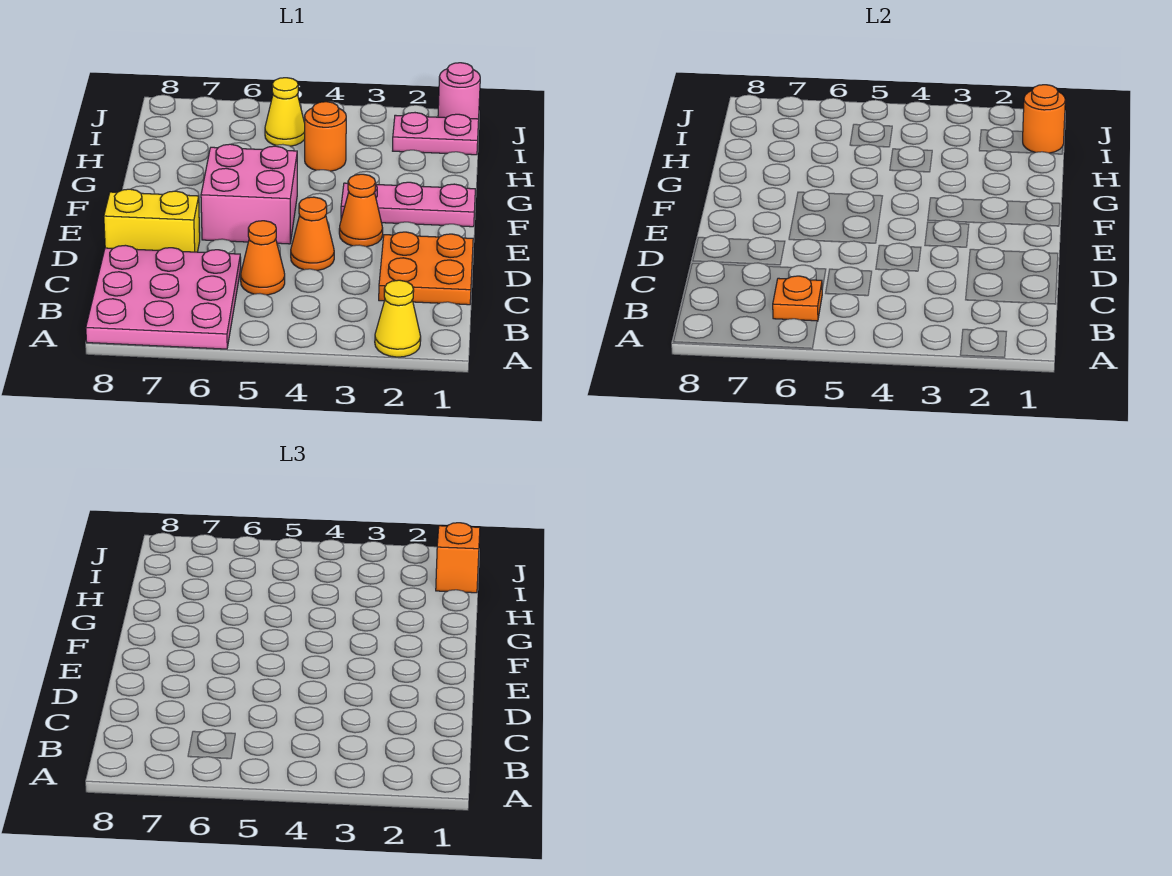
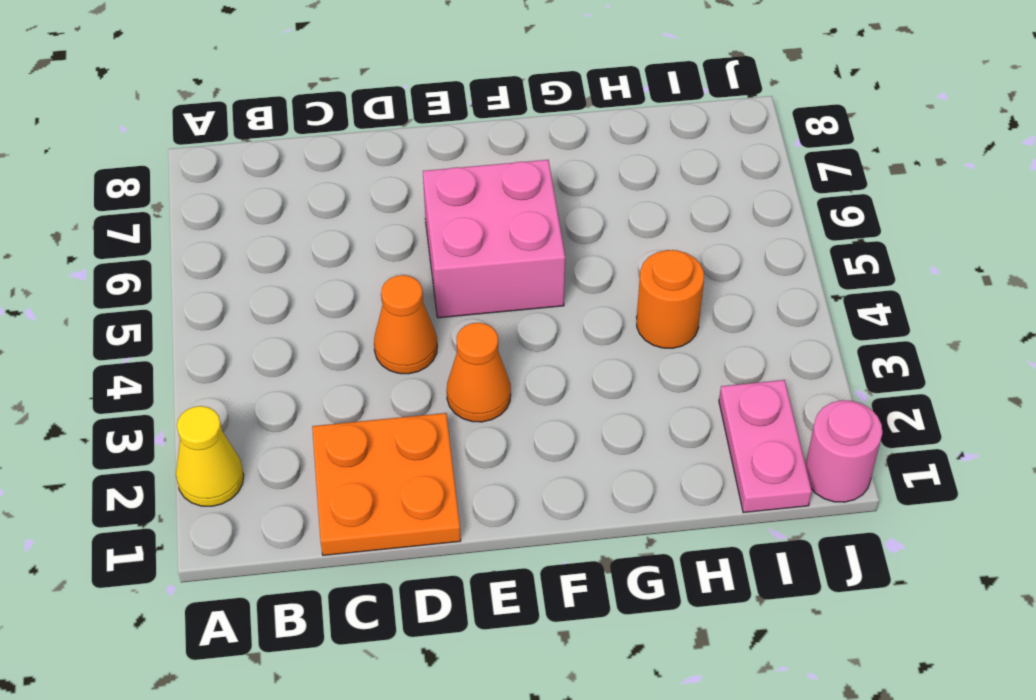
none -> pink plate A6:C8 level 1
none -> orange cone C5 level 1
none -> yellow brick D7:D8 level 1

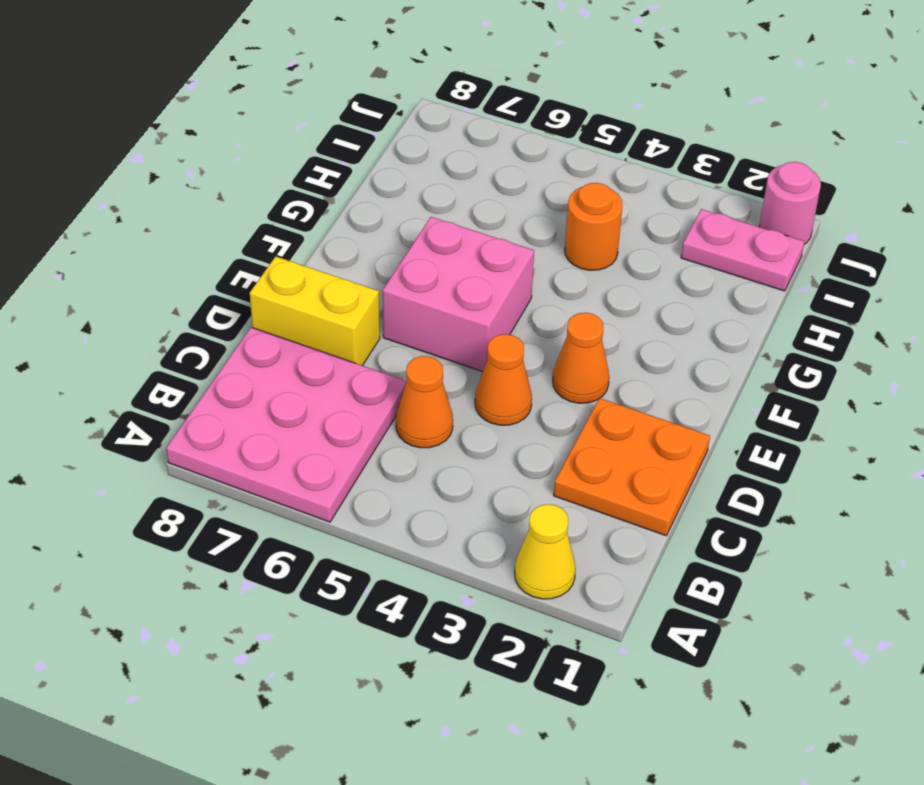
none -> pink plate F1:F3 level 1
none -> yellow cone I5 level 1
none -> orange plate B6 level 2

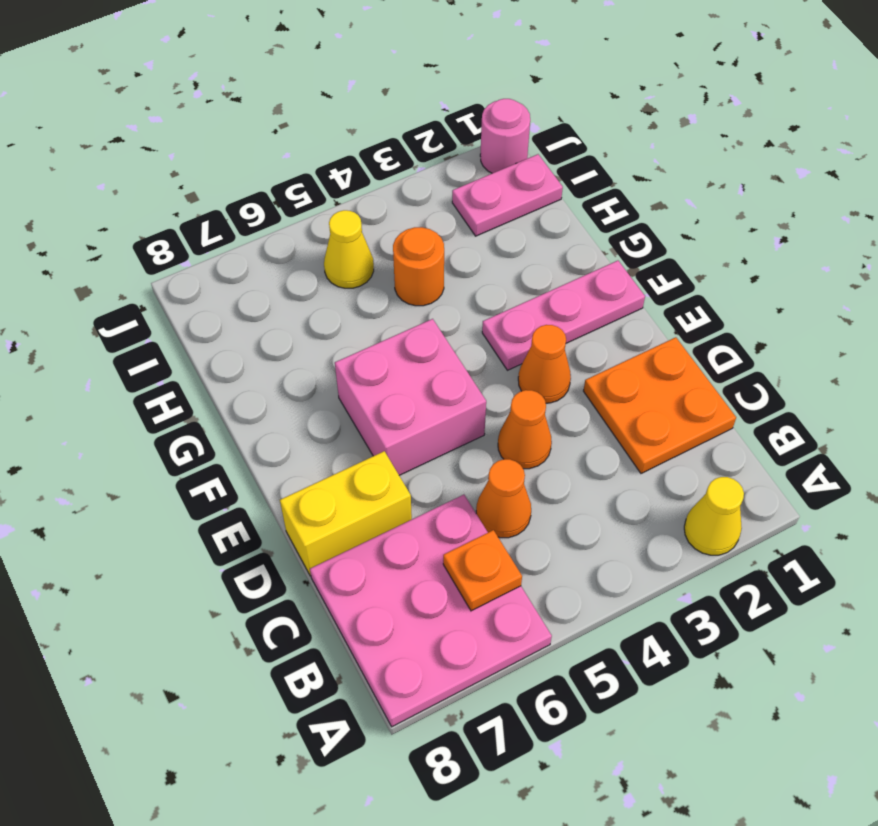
none -> orange round brick I1 level 2
none -> orange brick I1 level 3

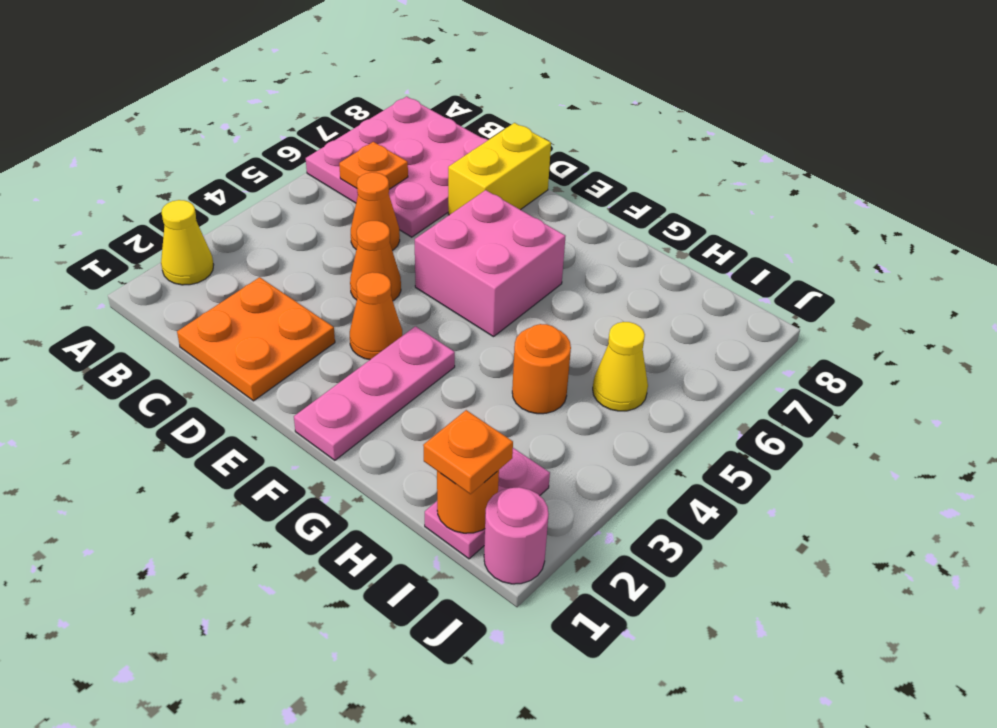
orange plate I1 level 3 -> orange brick I1 level 3

